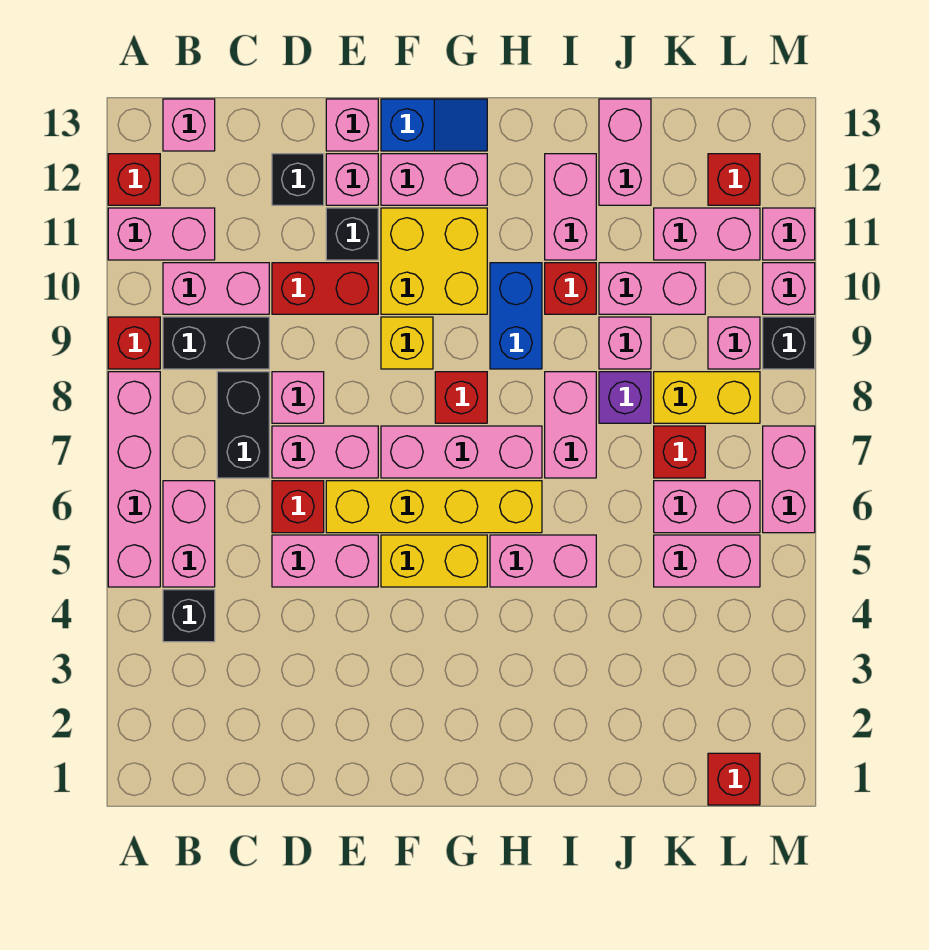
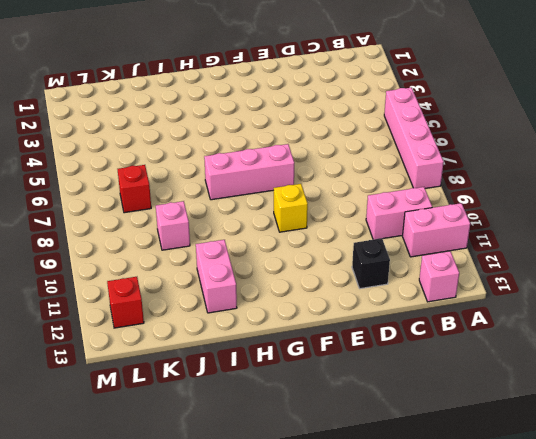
none -> red brick A9 level 1
none -> red brick A12 level 1
none -> black brick B4 level 1
none -> pink brick B5:B6 level 1

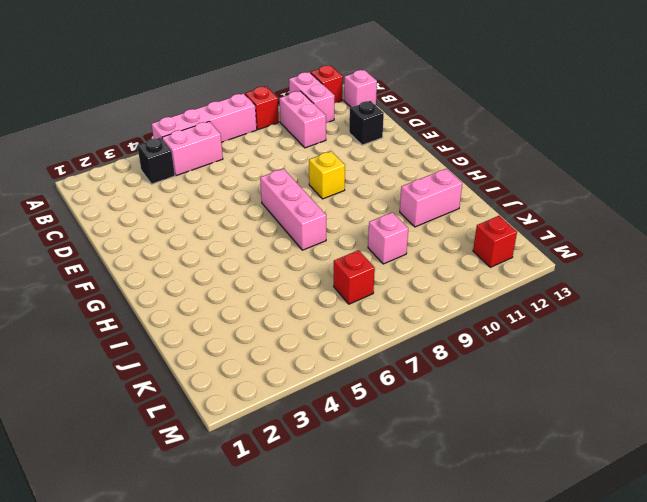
none -> black brick B9:C9 level 1
none -> black brick C7:C8 level 1
none -> pink brick D5:E5 level 1
none -> red brick D6 level 1

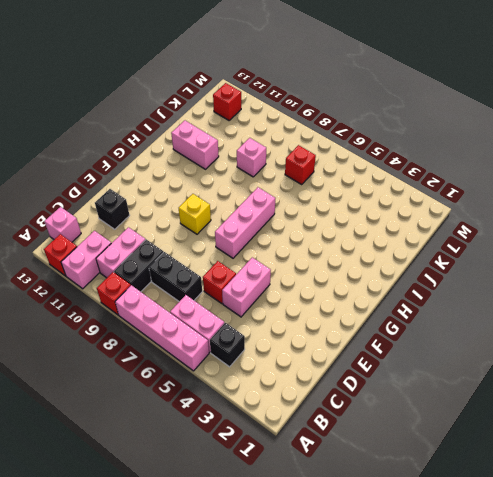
none -> pink brick D7:E7 level 1
none -> pink brick D8 level 1
none -> red brick D10:E10 level 1
none -> yellow brick E6:H6 level 1

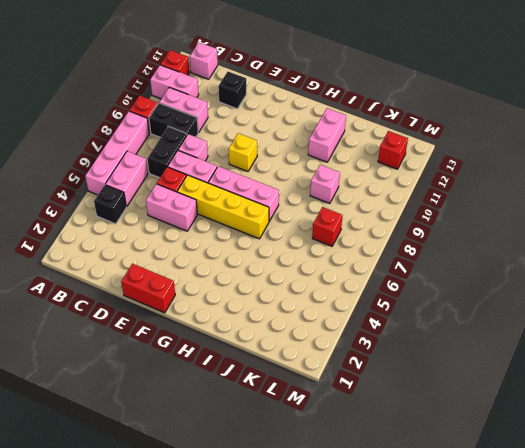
red brick E1:F1 level 1 -> red brick D10:E10 level 1
none -> black brick E11 level 1
none -> pink brick E12 level 1
none -> pink brick E13 level 1
none -> yellow brick F5:G5 level 1

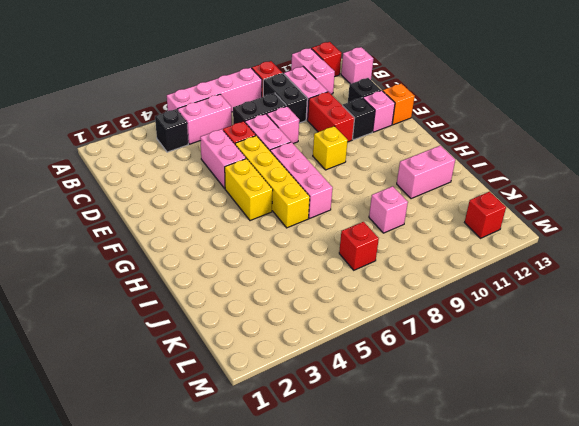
orange brick E13 level 1 -> pink brick E13 level 1
none -> yellow brick F10:G11 level 1
none -> pink brick F12:G12 level 1
none -> blue slope F13:G13 level 1 top F
none -> red brick G8 level 1

